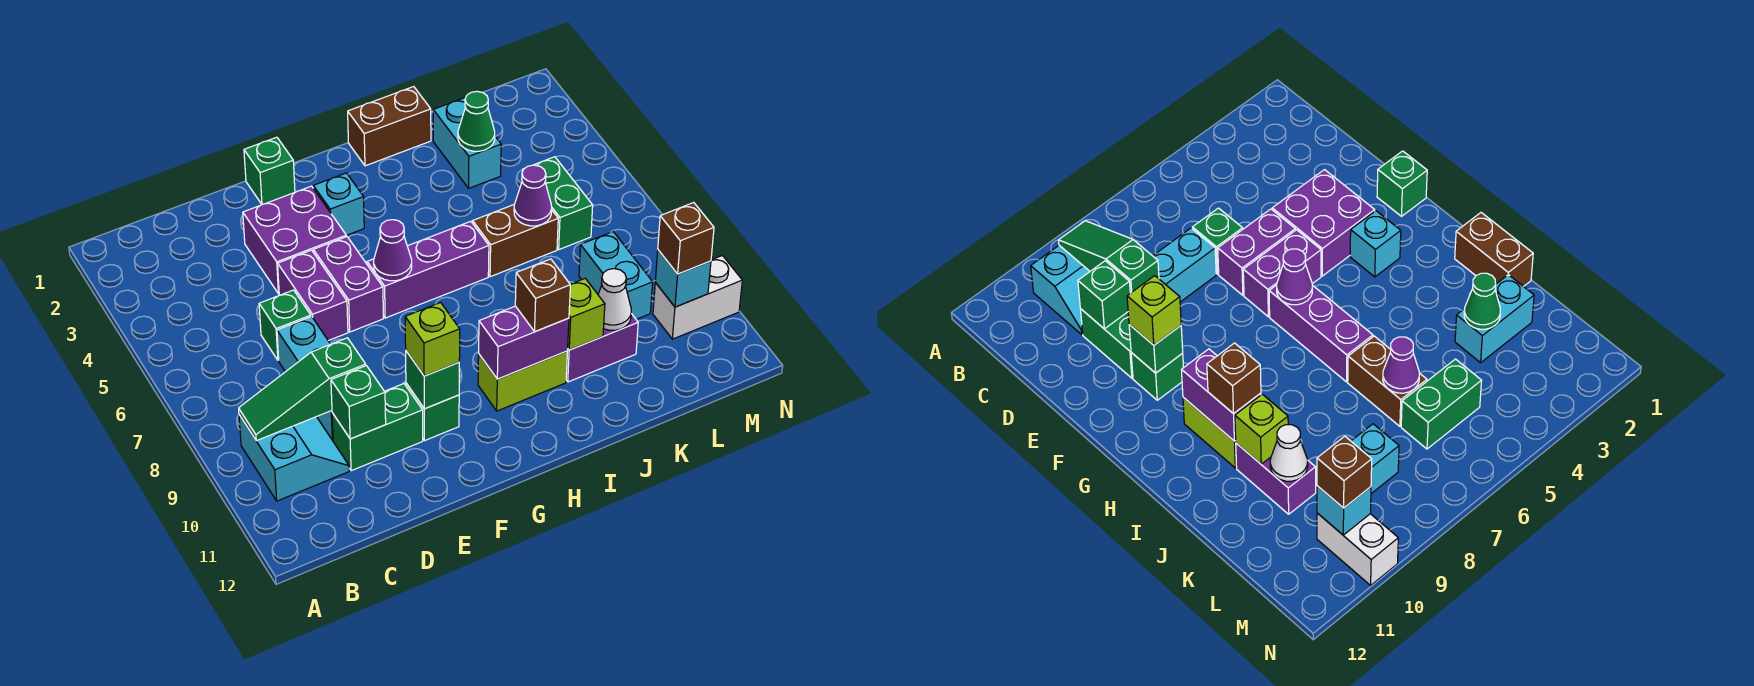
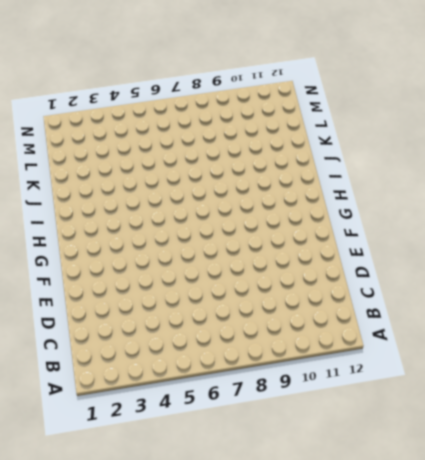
none -> cyan slope B9:C10 level 1 top B
none -> green brick D6 level 1
none -> cyan brick D7:D9 level 1
none -> green brick D10:E10 level 1

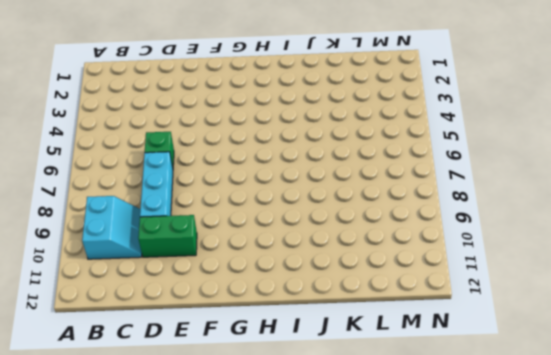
none -> purple brick E3:F4 level 1
none -> purple brick E5:E6 level 1
none -> green brick F1 level 1
none -> purple brick F5:F6 level 1

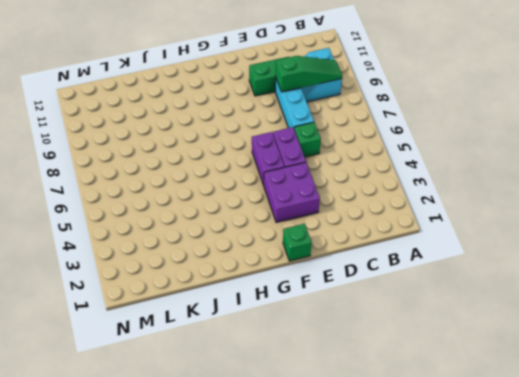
none -> green brick F10 level 1
none -> cyan brick G3 level 1
none -> purple brick G6:I6 level 1
none -> lime brick H10:I10 level 1

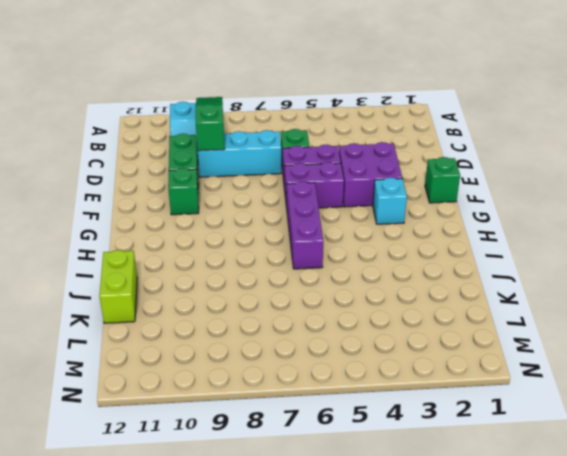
lime brick J12:K12 level 1 -> lime brick H10:I10 level 1
none -> brown brick I1:J1 level 1
none -> brown brick J6:K6 level 1
none -> purple brick J10:K10 level 1
none -> cyan brick K2:K3 level 1

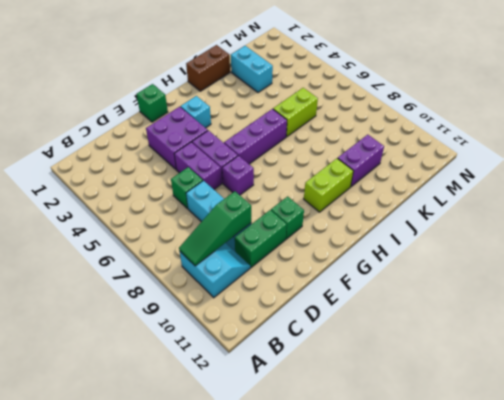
purple brick F7 level 1 -> none
lime brick J6:K6 level 1 -> brown brick J6:K6 level 1
none -> green brick L5:L6 level 1
none -> cyan brick L8:L9 level 1
none -> white brick M10:N10 level 1
none -> green brick D10 level 2

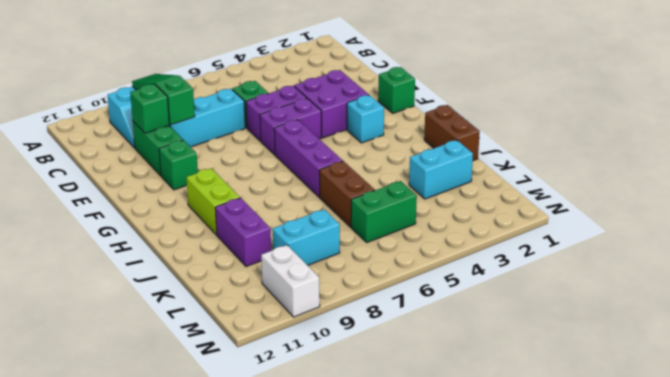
none -> green brick F10 level 2
none -> purple cone G6 level 2
none -> purple brick H10:I10 level 2
none -> lime brick J10 level 2

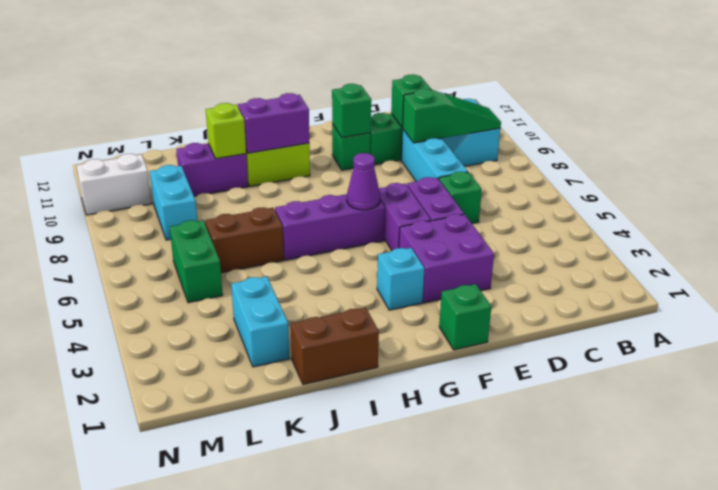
none -> green cone K3 level 2
none -> purple cone K6 level 2
none -> white cone K10 level 2
none -> cyan brick M10 level 2

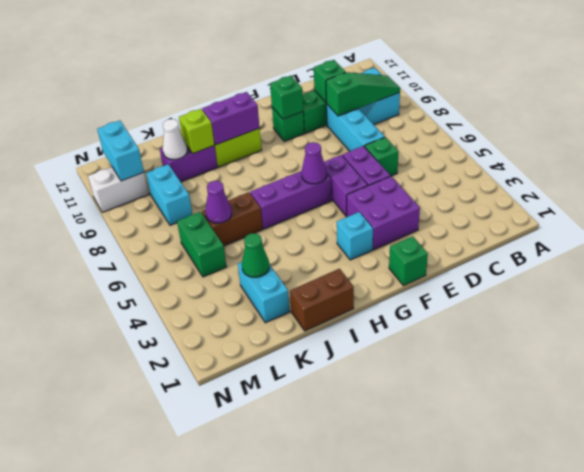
cyan brick M10:M11 level 2 -> cyan brick M10 level 2
none -> lime brick F10 level 3
none -> brown brick I10 level 3
none -> brown brick M10 level 3

